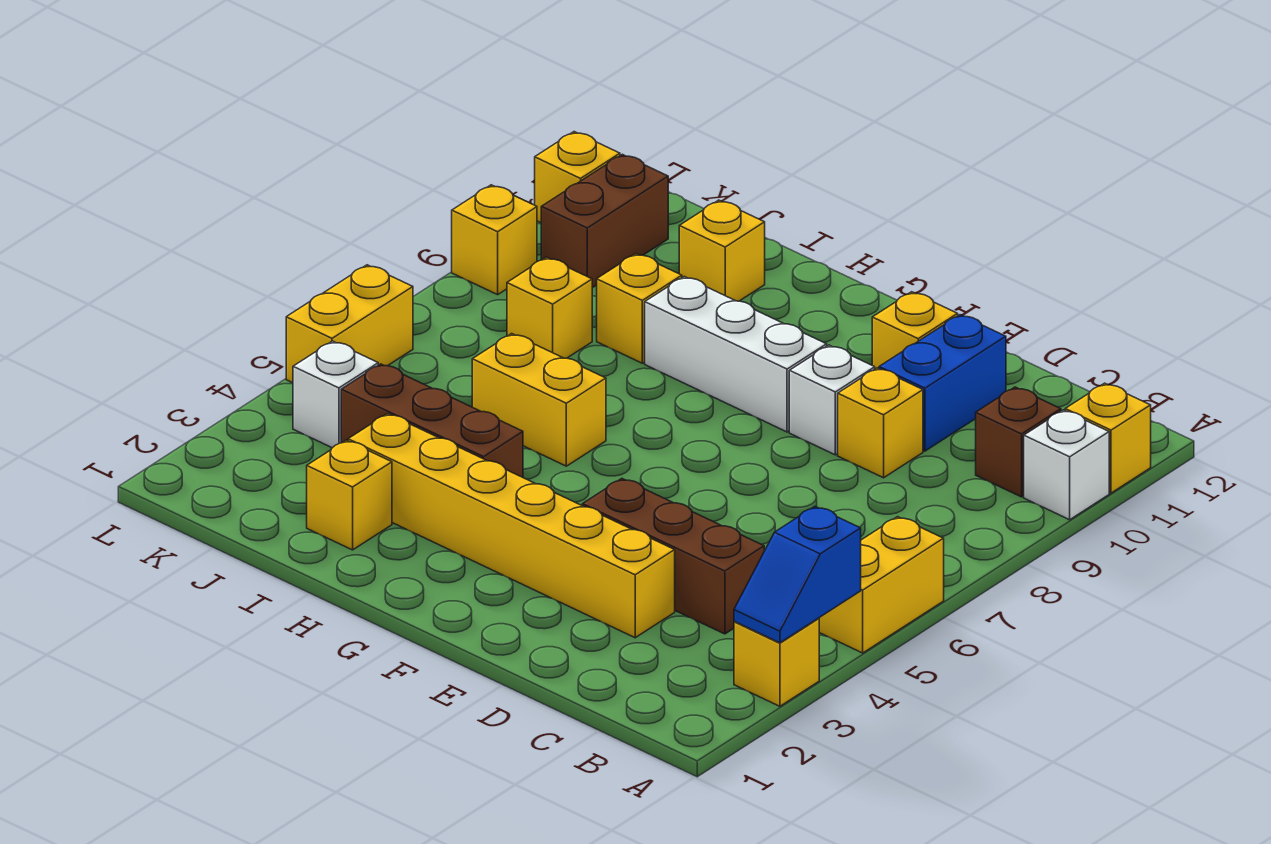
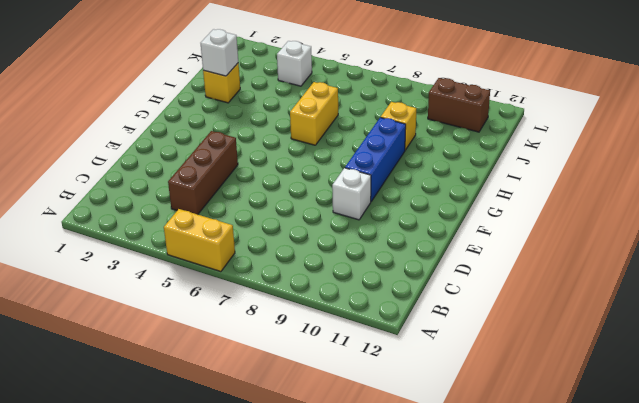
blue brick F9:H9 level 1 -> white brick F9:H9 level 1
white brick I2 level 2 -> white brick A10 level 1
none -> yellow brick A3 level 1
none -> yellow brick A11 level 1
none -> brown brick B10 level 1

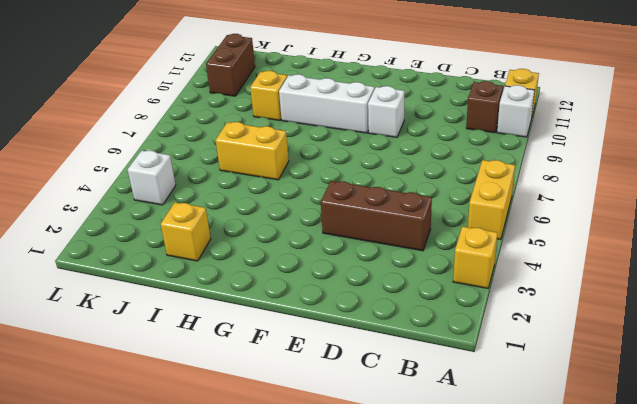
none -> yellow brick D3:I3 level 1
none -> yellow brick D9 level 1
none -> blue brick D10:D11 level 1

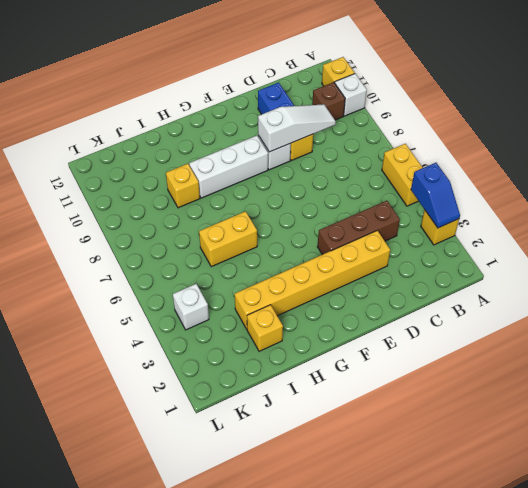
white slope C9:E9 level 2 top E -> none
none -> yellow brick E11 level 1
none -> brown brick H4:J4 level 1
none -> yellow brick I11 level 1

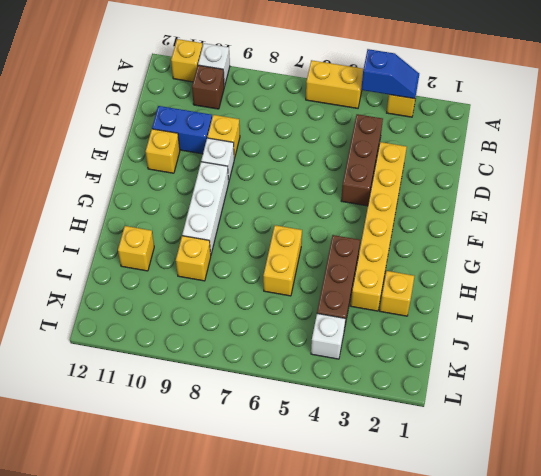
none -> yellow brick J8 level 1
none -> brown brick K10:K11 level 1
none -> yellow brick L5:L6 level 1

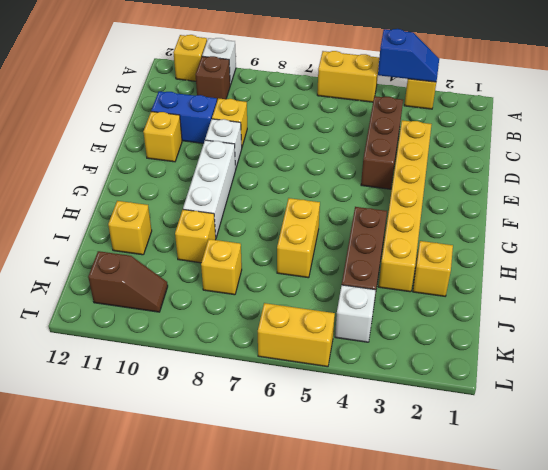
brown slope K10:K11 level 1 top 11 -> brown brick K10:K11 level 1
none -> yellow brick L9 level 1
none -> yellow brick L11 level 1

